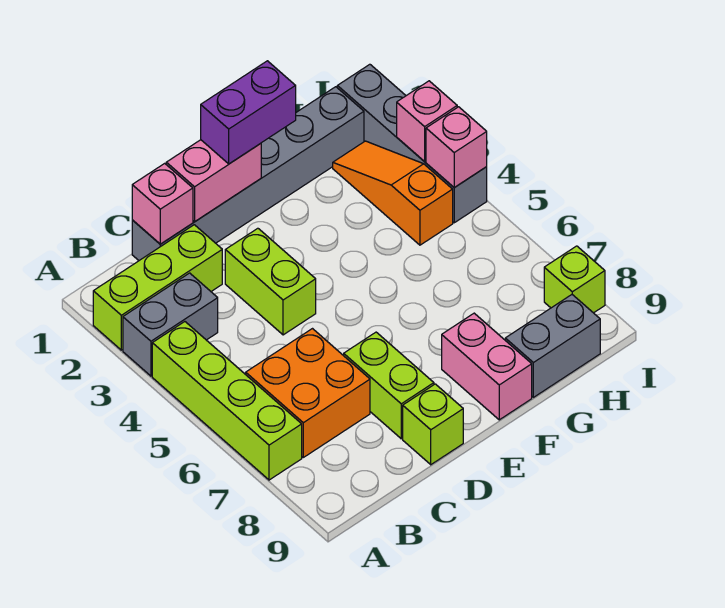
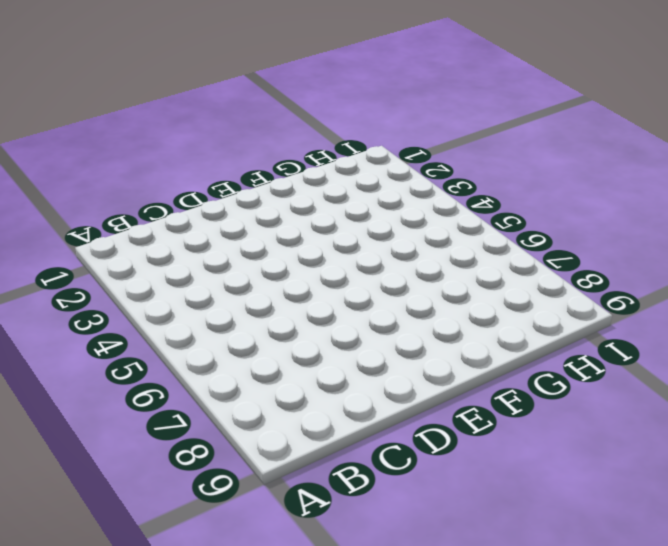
none -> lime brick A2:C2 level 1
none -> grey brick A3:B3 level 1
none -> lime brick A4:A7 level 1

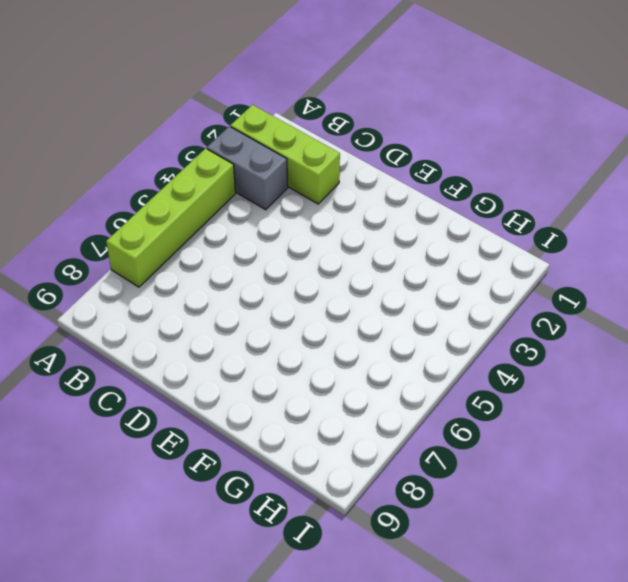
none -> orange brick B6:C7 level 1
none -> grey brick C1:H1 level 1
none -> lime brick D3:D4 level 1

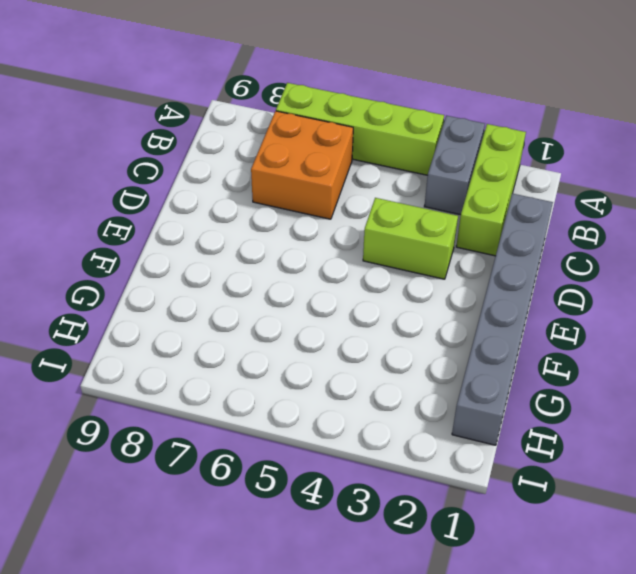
none -> lime brick D7:D8 level 1
none -> lime brick D9 level 1
none -> pink brick F8:F9 level 1

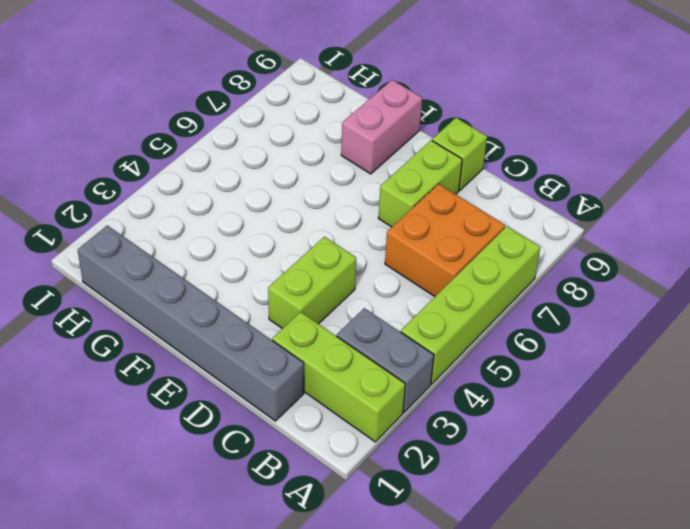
none -> grey brick G9:H9 level 1
none -> orange slope H2:H4 level 1 top 4
none -> grey brick I1:I4 level 1

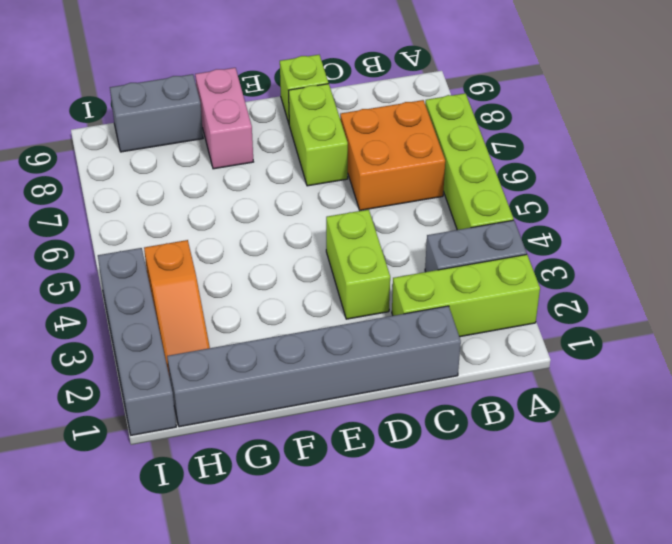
none -> lime brick I8 level 1
none -> pink brick C1 level 2
none -> pink brick D1:E1 level 2

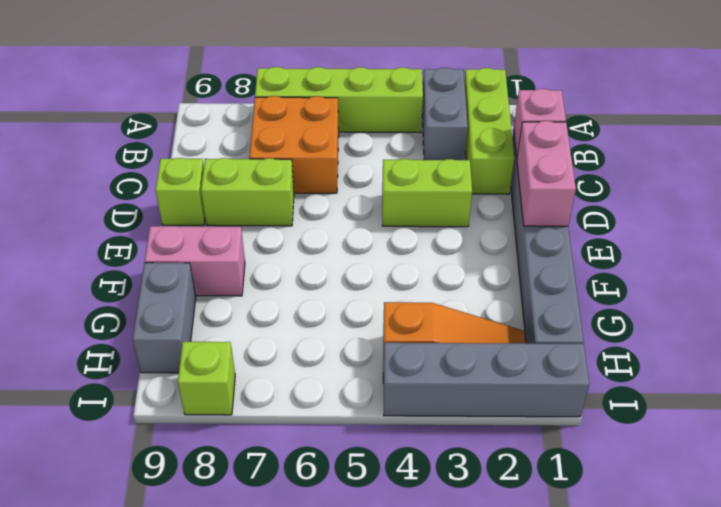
none -> pink brick I3 level 2
none -> pink brick I4 level 2
none -> purple brick E1:F1 level 3

